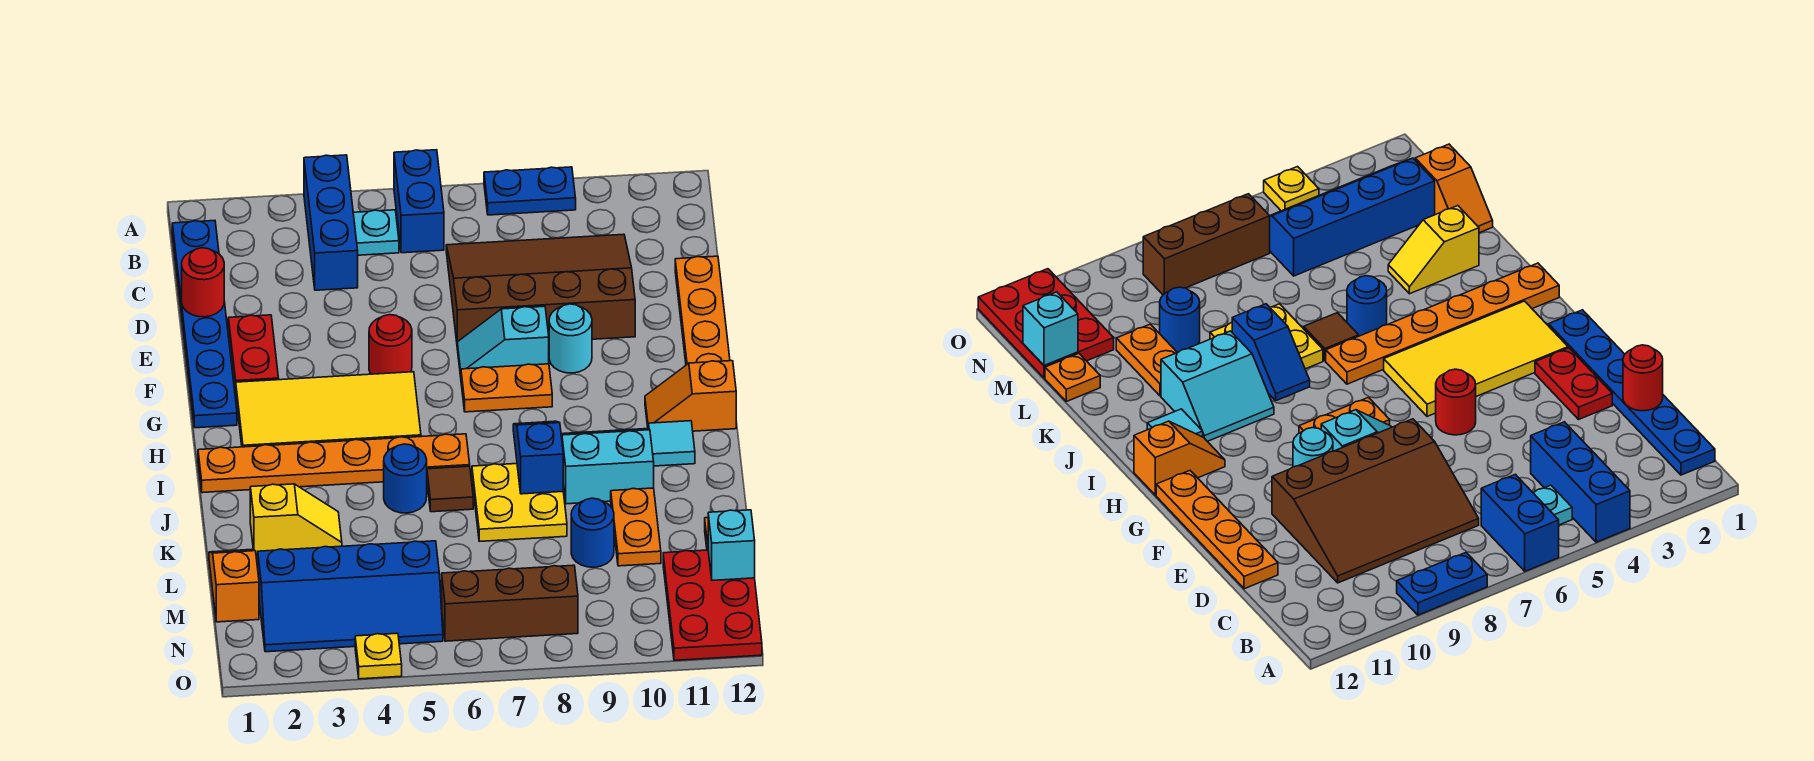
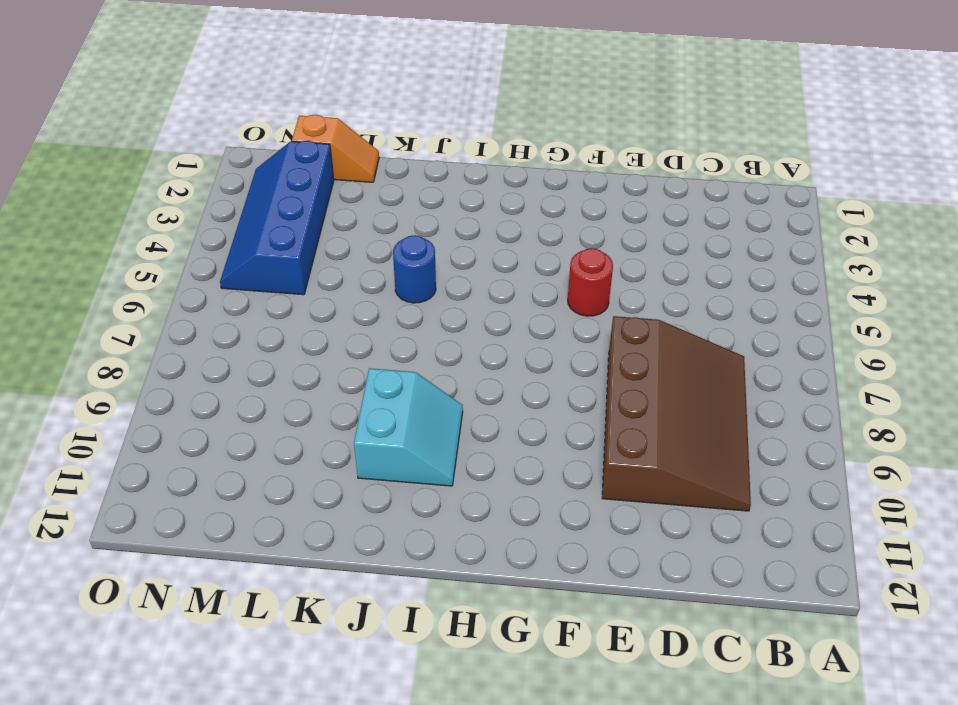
none -> blue brick A4:C4 level 1
none -> blue brick A6:B6 level 1
none -> blue plate A8:A9 level 1
none -> blue plate B1:G1 level 1

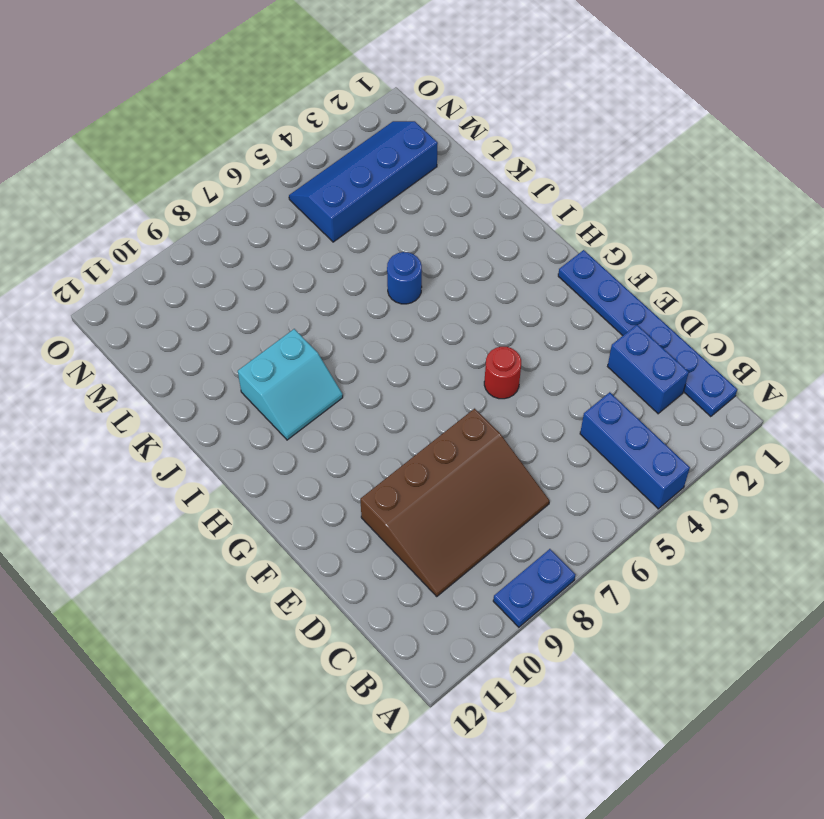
blue brick C2:D2 level 1 -> blue brick A6:B6 level 1
none -> cyan plate B5 level 1
none -> orange plate D12:G12 level 1
none -> red plate E2:F2 level 1
none -> cyan slope F7:F8 level 1 top 8

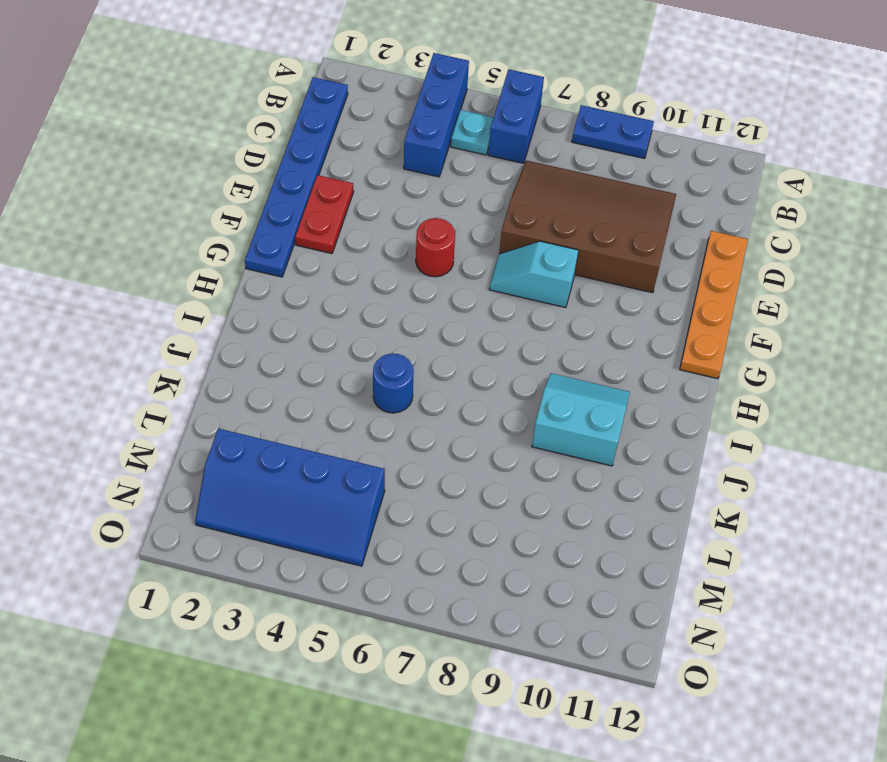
none -> cyan round brick F9 level 1
none -> yellow tile G2:H5 level 1
none -> orange plate G7:G8 level 1
none -> orange slope H11:H12 level 1 top 12

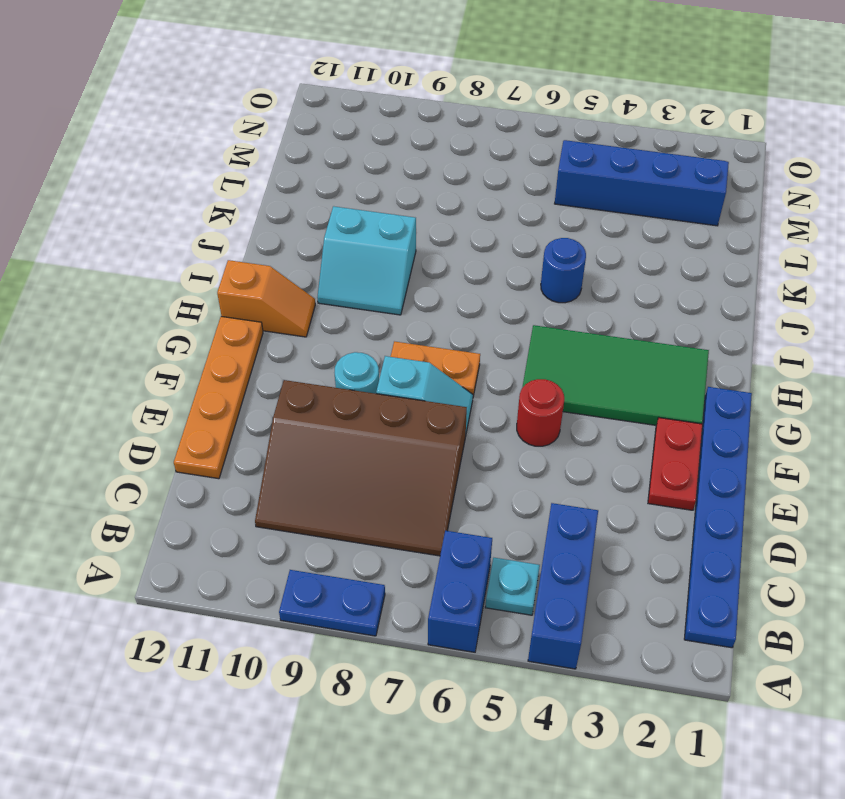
green tile G2:H5 level 1 -> yellow tile G2:H5 level 1
none -> orange plate I1:I6 level 1
none -> cyan tile I11 level 1
none -> brown tile J6 level 1
none -> yellow plate J7:K8 level 1

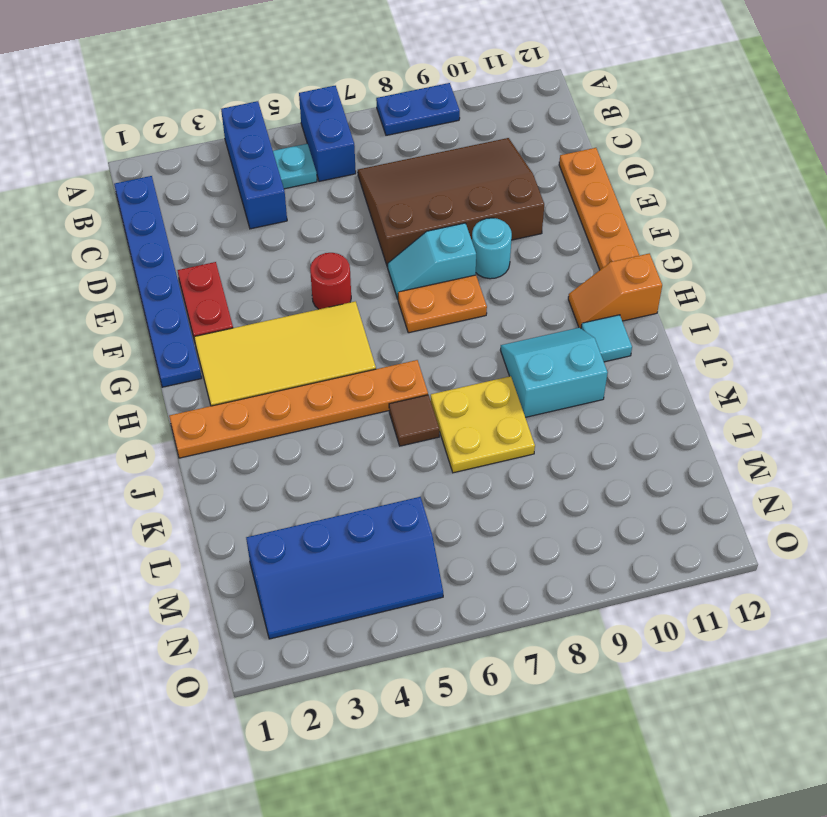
none -> blue round brick J5 level 1
none -> yellow slope K2:K3 level 1 top 2
none -> orange plate K10:L10 level 1
none -> orange slope L1:M1 level 1 top M

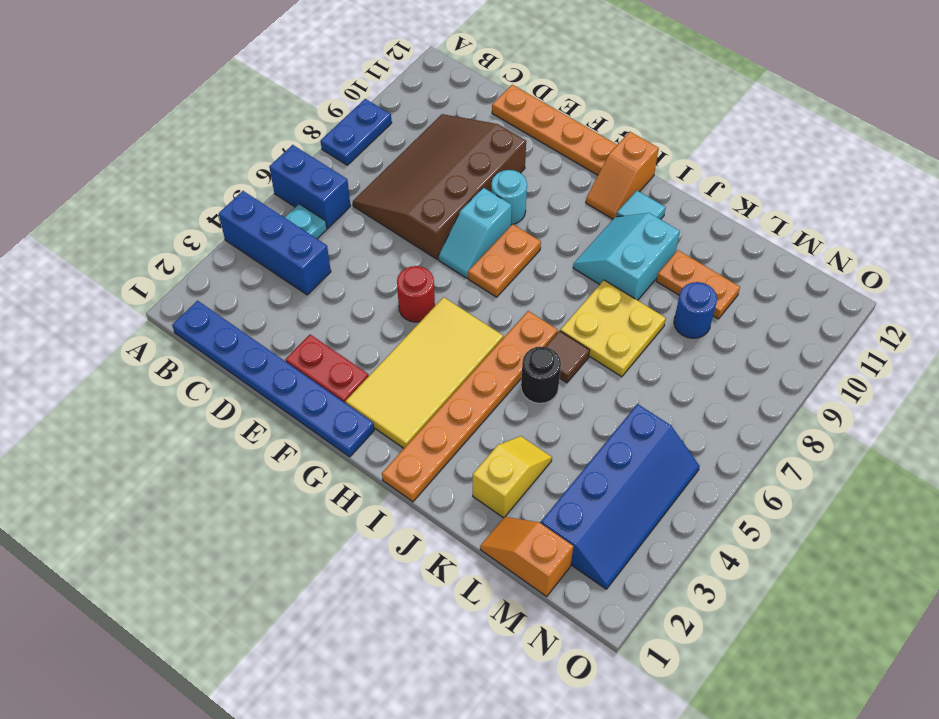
black round brick J5 level 1 -> blue round brick J5 level 1
none -> orange plate L12 level 1
none -> red plate M11:O12 level 1
none -> brown brick N6:N8 level 1
none -> yellow plate O4 level 1

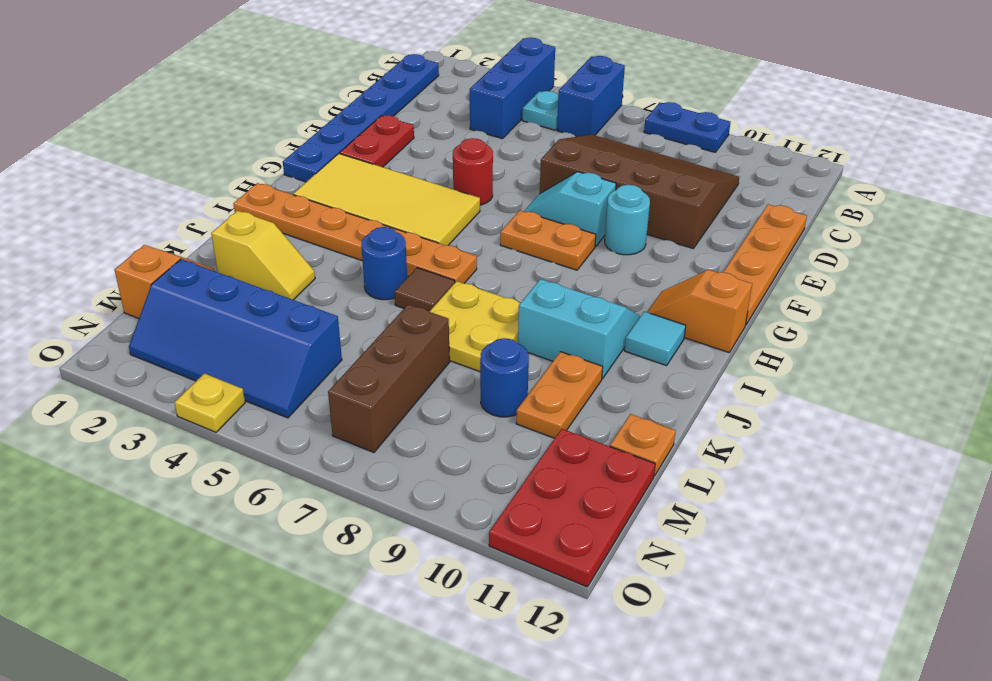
brown brick L7:N7 level 1 -> brown brick N6:N8 level 1
none -> red round brick D1 level 2
none -> blue slope I8:J8 level 2 top J
none -> cyan brick M12 level 2

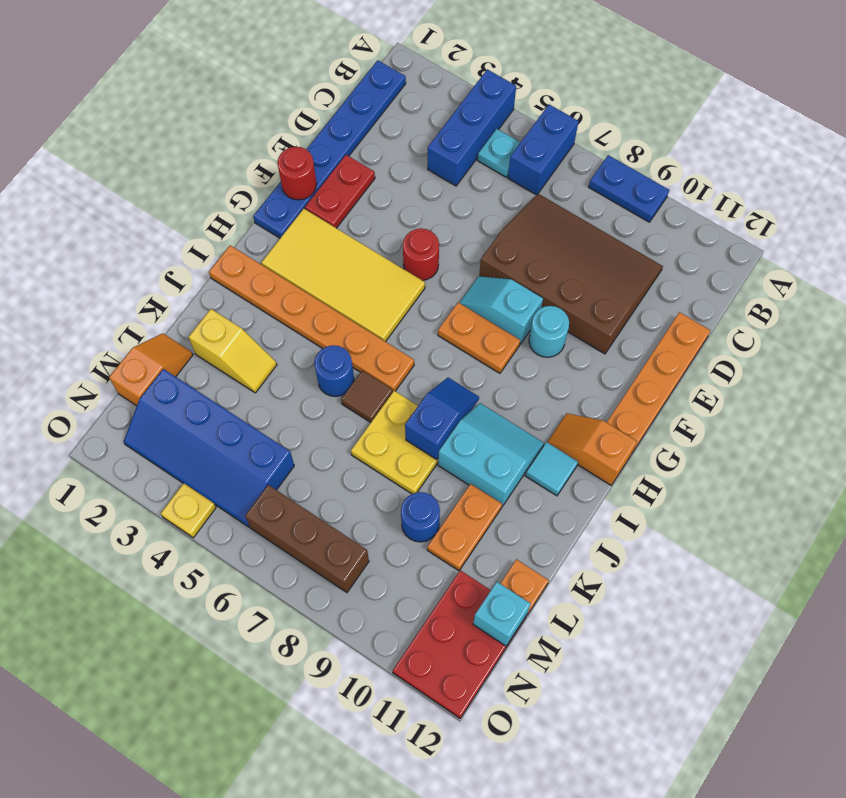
red round brick F1 level 2 -> red round brick D1 level 2

